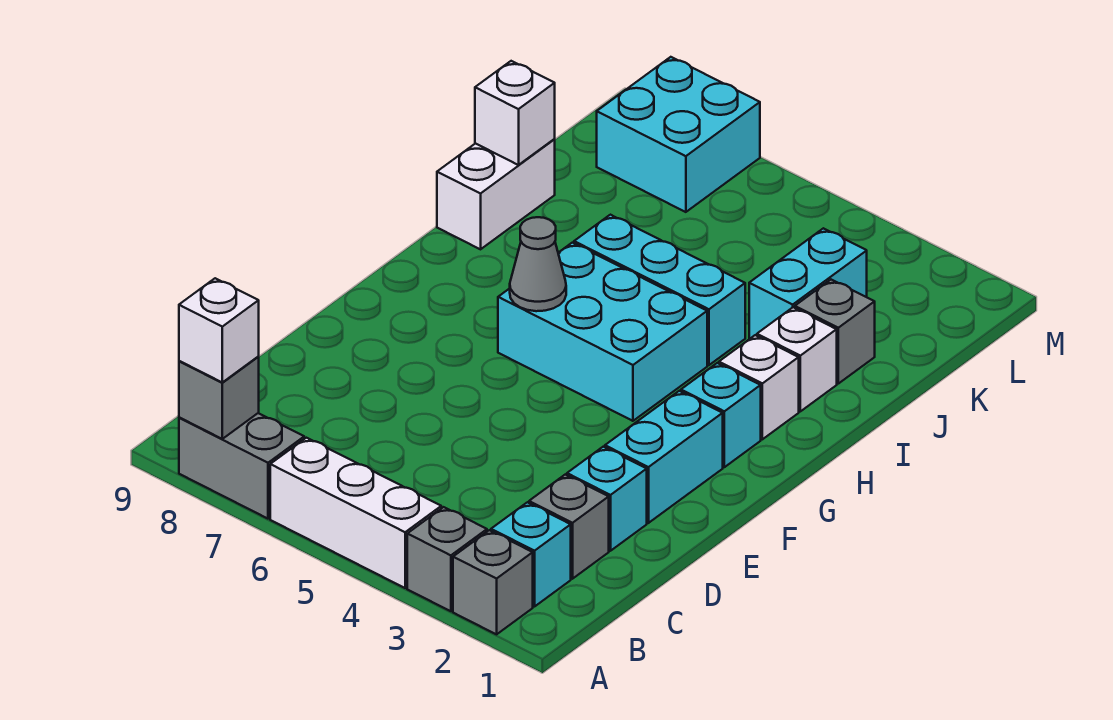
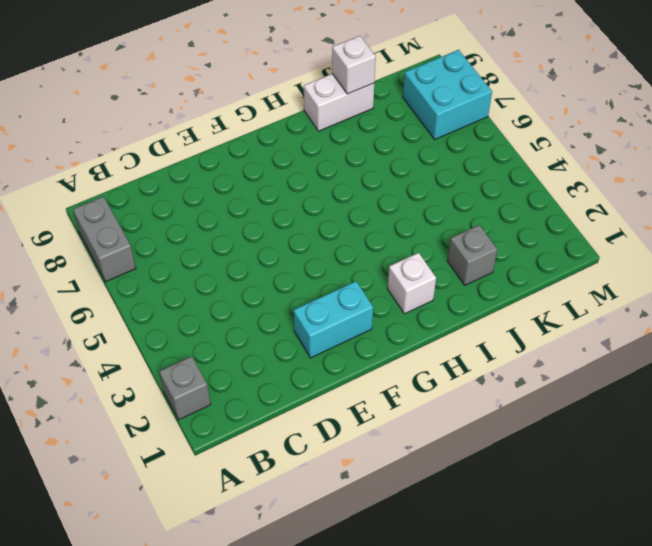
none -> grey brick A3 level 1
none -> white brick A4:A6 level 1
none -> cyan brick B2 level 1

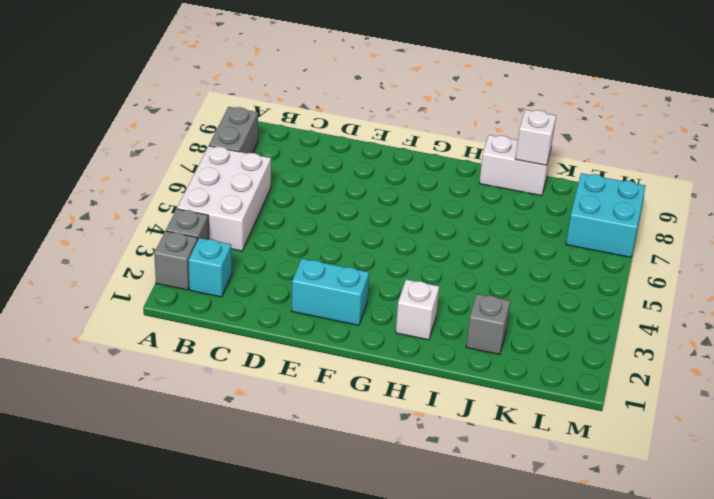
white brick A4:B6 level 1 -> white brick A4:A6 level 1
none -> grey brick C2 level 1
none -> cyan brick D2 level 1
none -> cyan brick G2 level 1

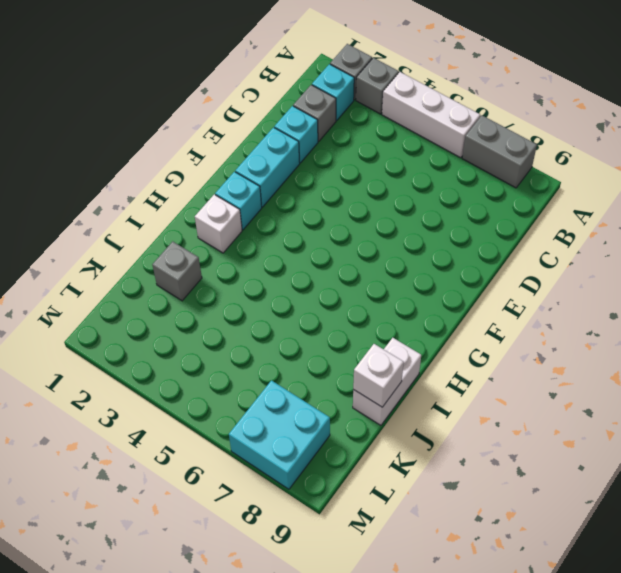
none -> cyan brick G4:H6 level 1
none -> white brick I2 level 1
none -> cyan brick I4:I6 level 1

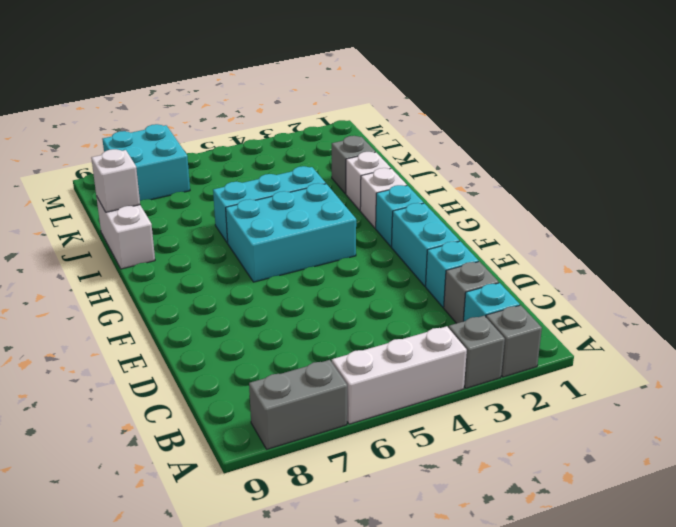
none -> cyan brick J3:K3 level 1
none -> grey brick A8 level 2
none -> grey cone G6 level 2

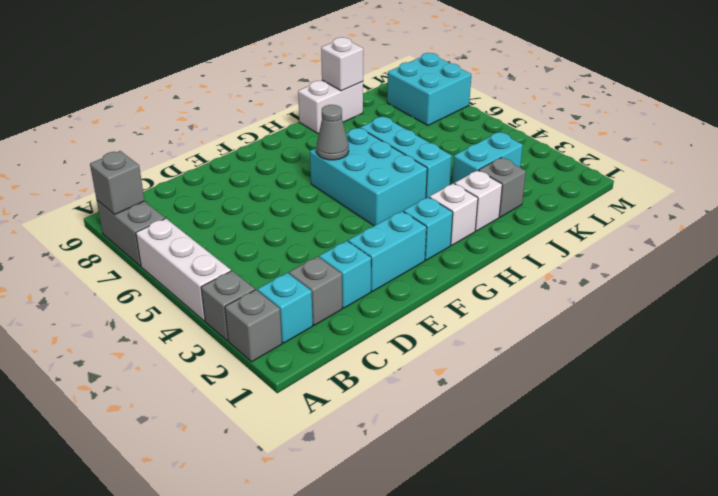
none -> white brick A8 level 3

